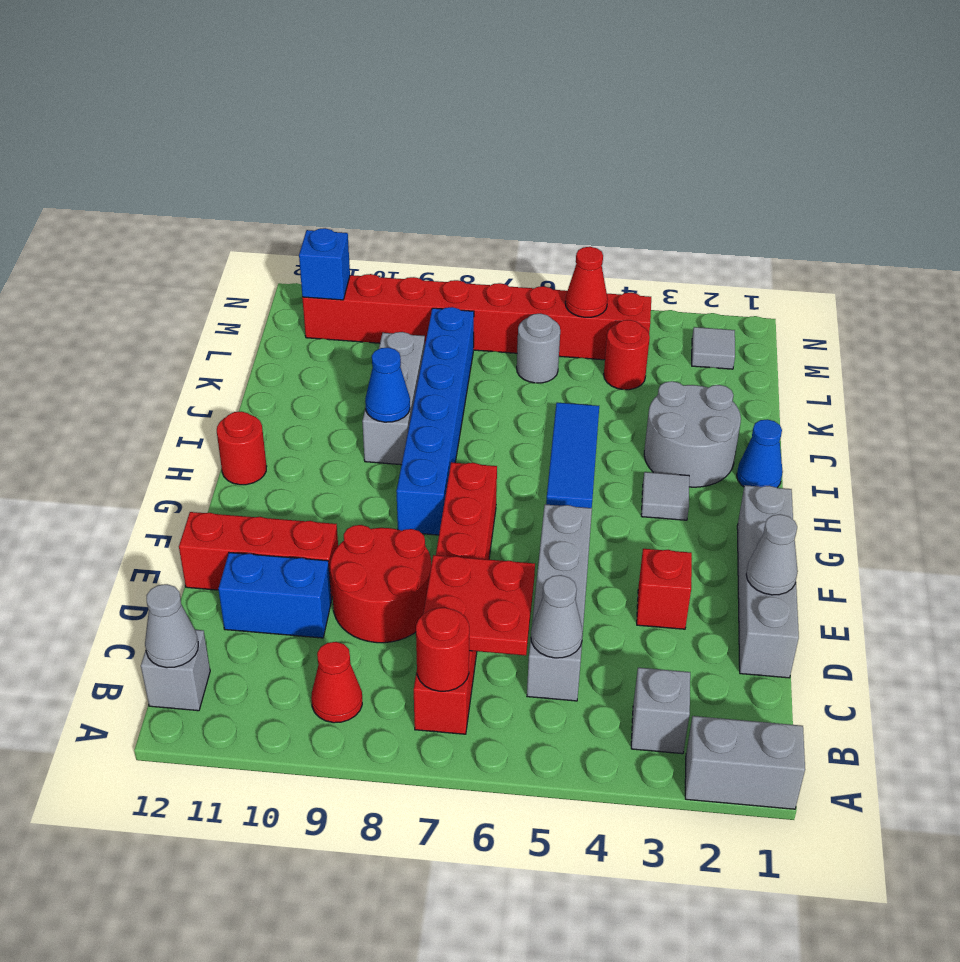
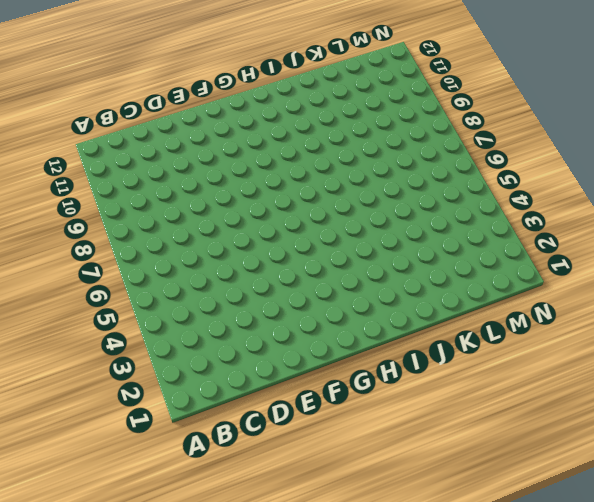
none -> grey brick A1:A2 level 1
none -> grey brick B3 level 1
none -> red brick B7:G7 level 1
none -> red cone B9 level 1

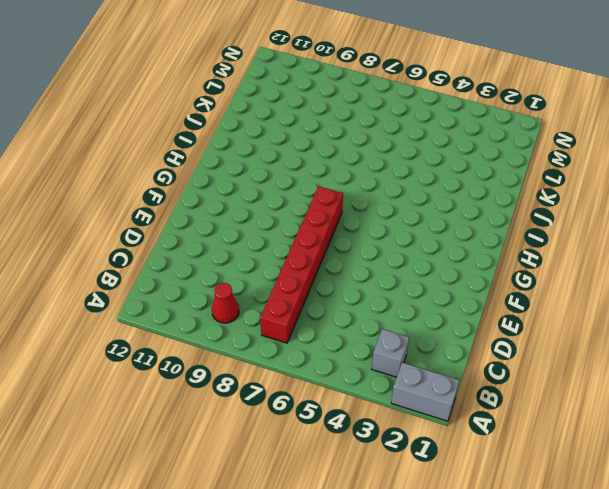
none -> grey brick B12 level 1
none -> grey brick C5:F5 level 1
none -> grey brick D1:G1 level 1
none -> red round brick D8:E9 level 1

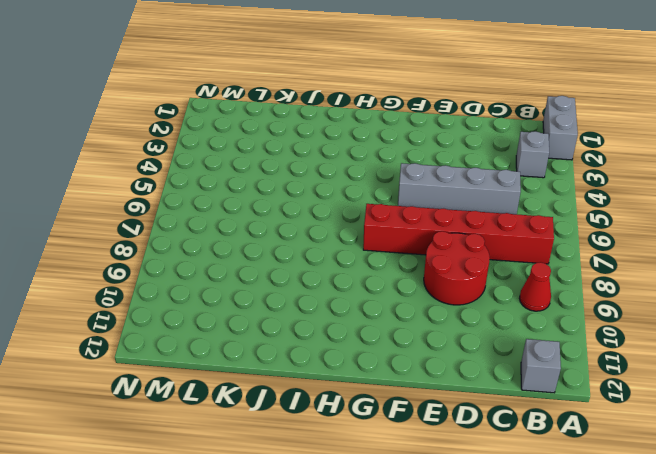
none -> grey brick D1:G1 level 1
none -> blue brick D10:D11 level 1
none -> red brick E3 level 1
none -> red brick E10:E12 level 1

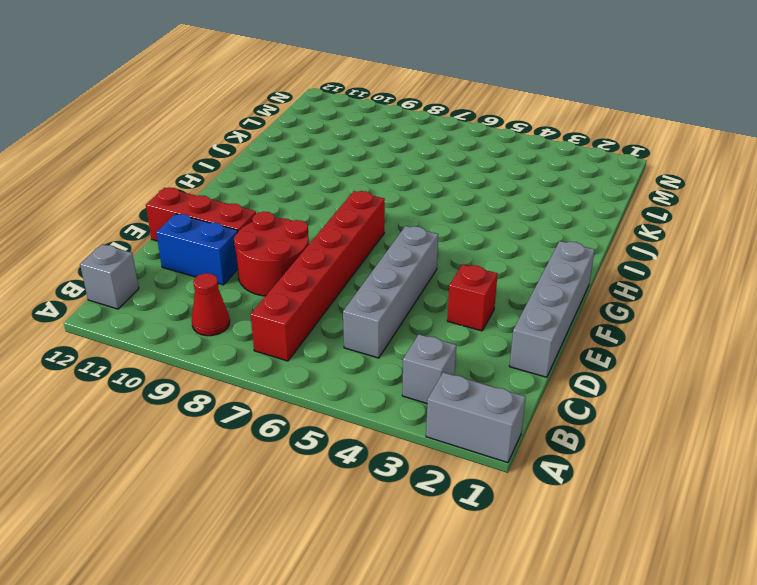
none -> blue brick G8:L8 level 1
none -> grey tile H3 level 1
none -> blue tile H5:J5 level 1
none -> red round brick H12 level 1

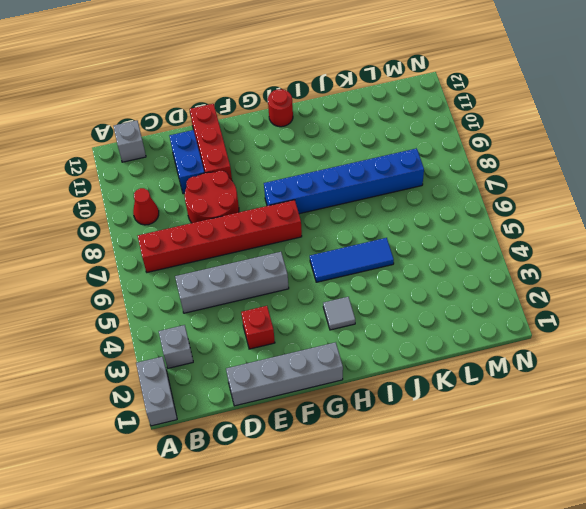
none -> blue cone I1 level 1
none -> grey round brick I2:J3 level 1
none -> grey brick I9:K9 level 1
none -> red round brick L4 level 1

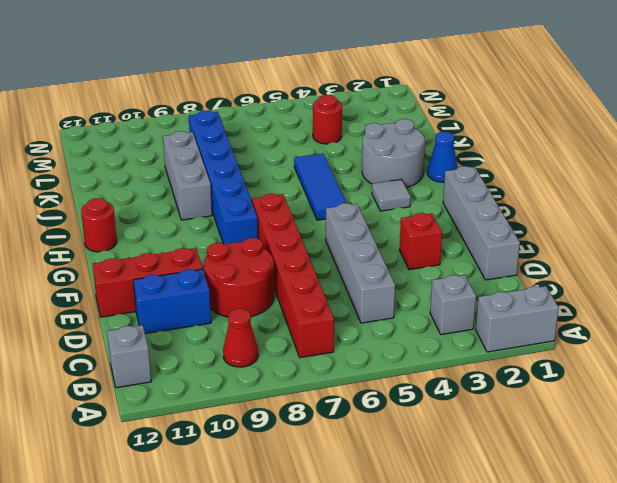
none -> grey round brick L6 level 1
none -> grey tile M2 level 1
none -> red brick M4:M11 level 1
none -> red round brick B7 level 2

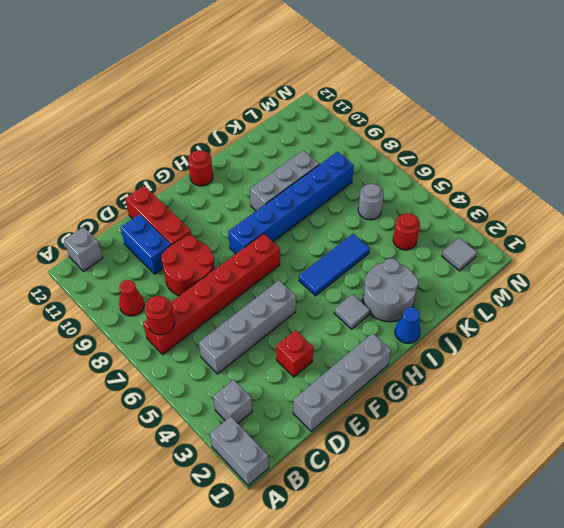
none -> red brick M4:M11 level 1
none -> grey cone B12 level 2
none -> grey cone C5 level 2
none -> red plate C6:D7 level 2

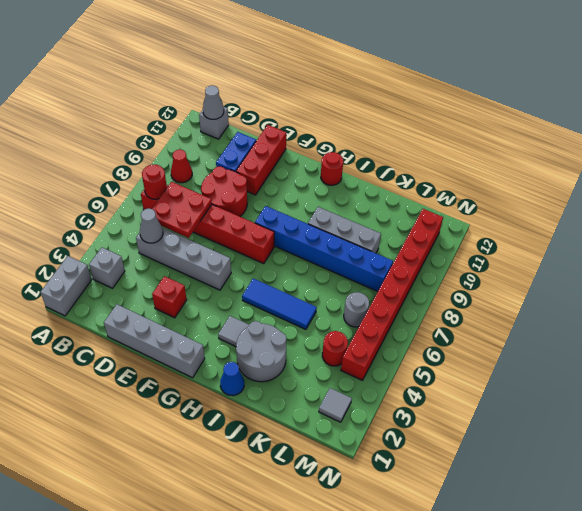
none -> grey cone E1 level 2
none -> blue cone I9 level 2
none -> red cone M5 level 2
none -> blue brick M11 level 2

